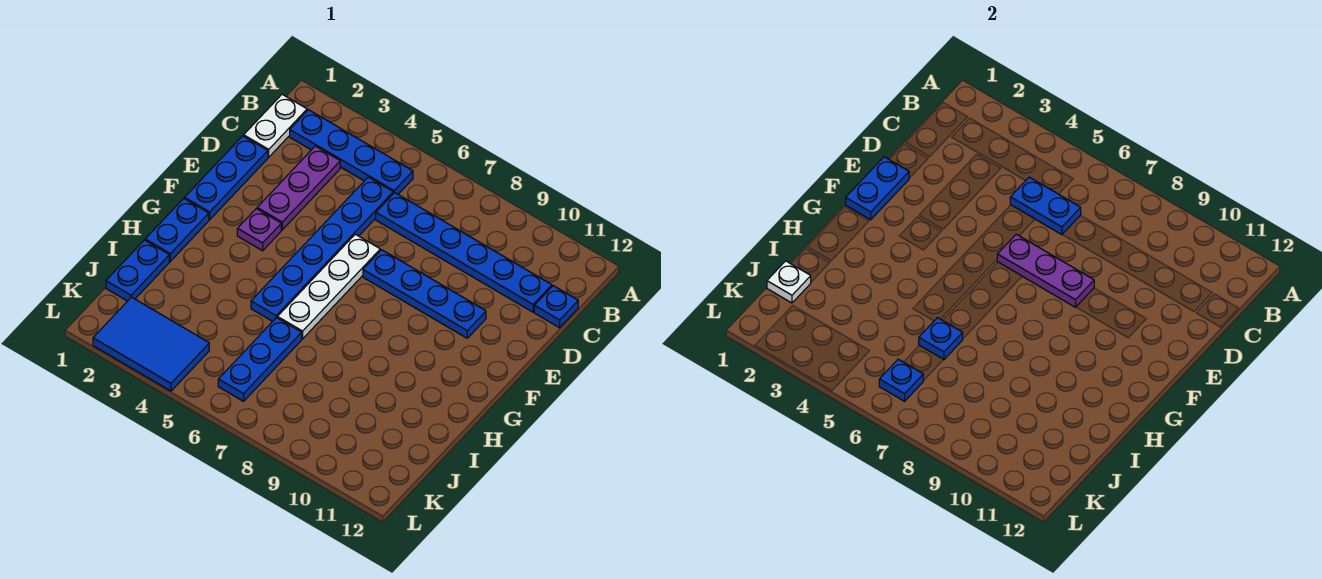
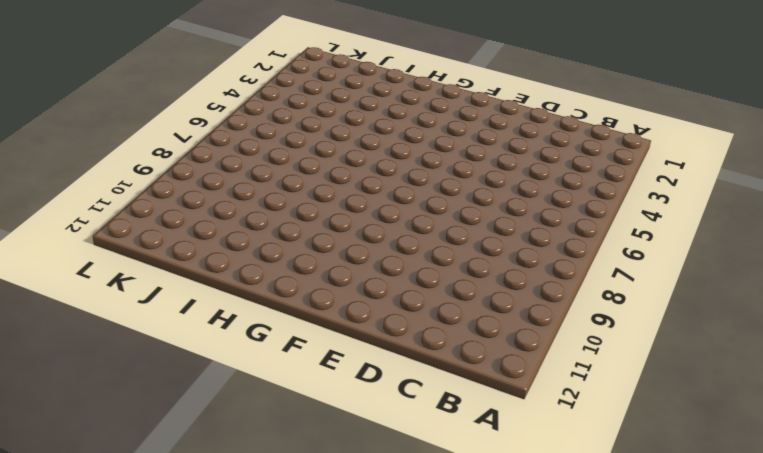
none -> white plate B1:C1 level 1
none -> blue plate B2:B5 level 1
none -> purple plate C3:E3 level 1

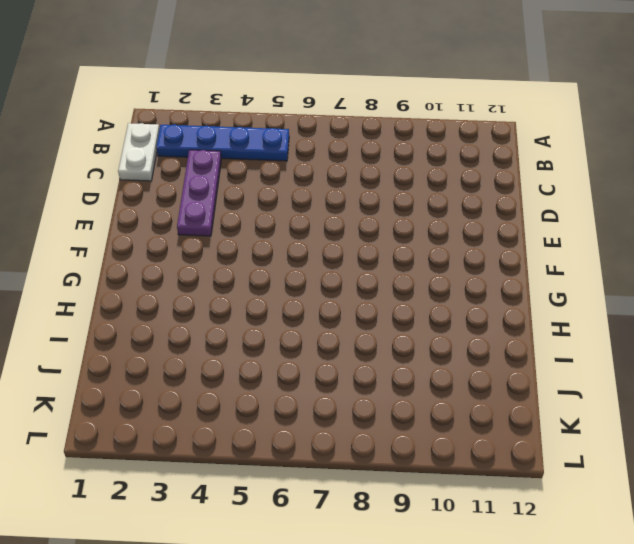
none -> blue plate C5:H5 level 1
none -> blue plate C6:C11 level 1
none -> blue plate C12 level 1

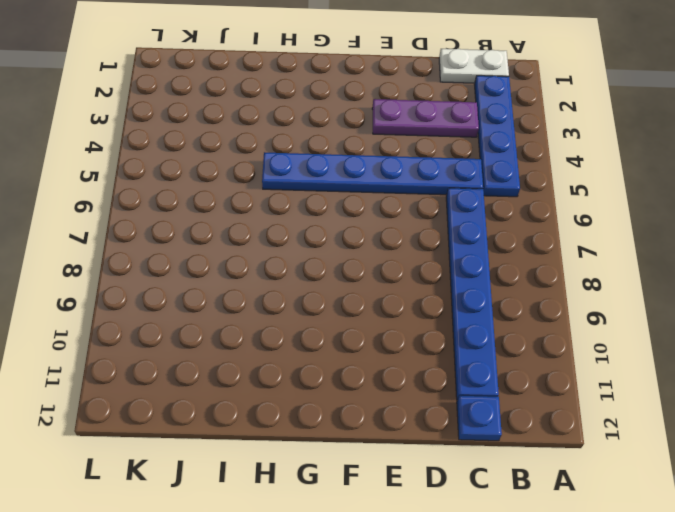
none -> blue plate D1:F1 level 1
none -> white plate E6:H6 level 1
none -> blue plate E7:E10 level 1

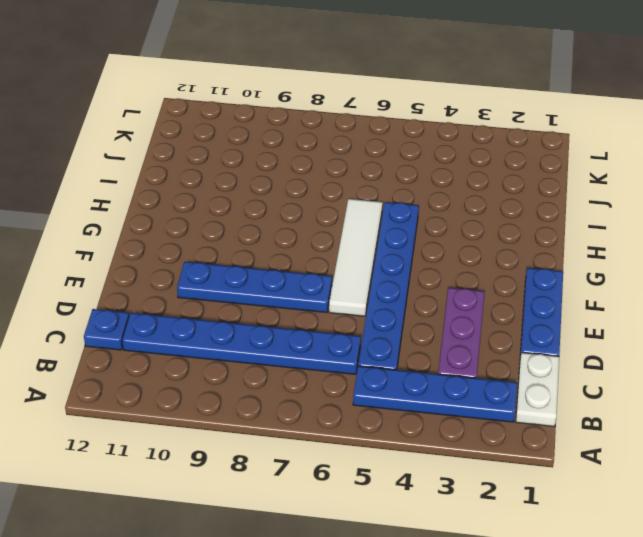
white tile E6:H6 level 1 -> white plate E6:H6 level 1
none -> purple plate F3 level 1
none -> blue plate G1:H1 level 1
none -> blue plate I1:J1 level 1

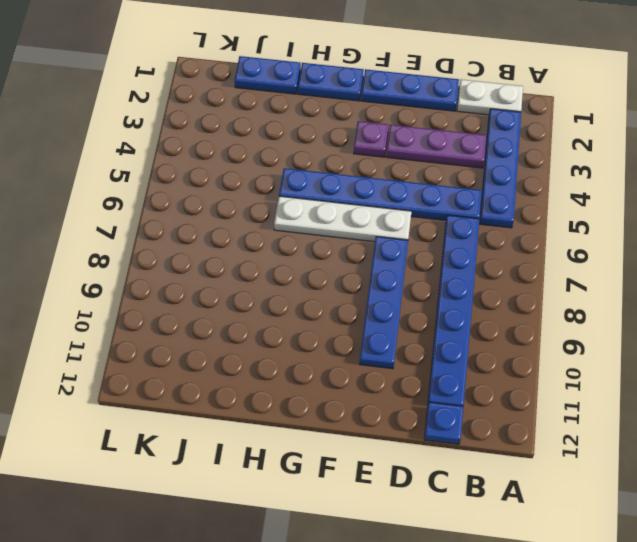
none -> blue plate I6:K6 level 1
none -> blue tile K2:L4 level 1
none -> blue plate C5:C6 level 2

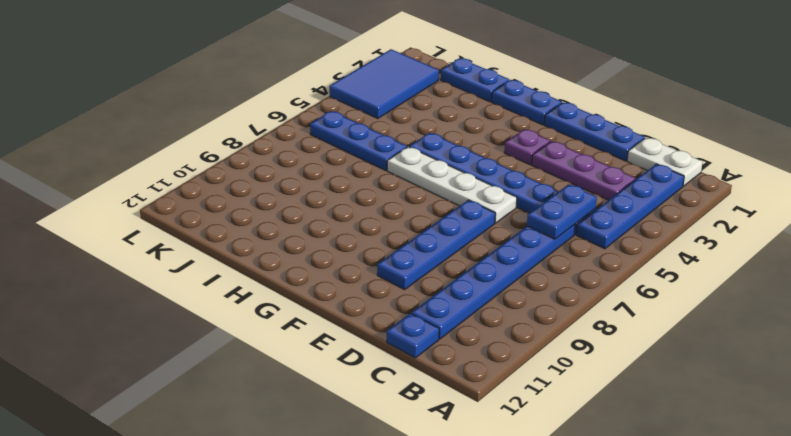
none -> blue plate E1:F1 level 2
none -> purple plate E6:E8 level 2
none -> blue plate I6 level 2

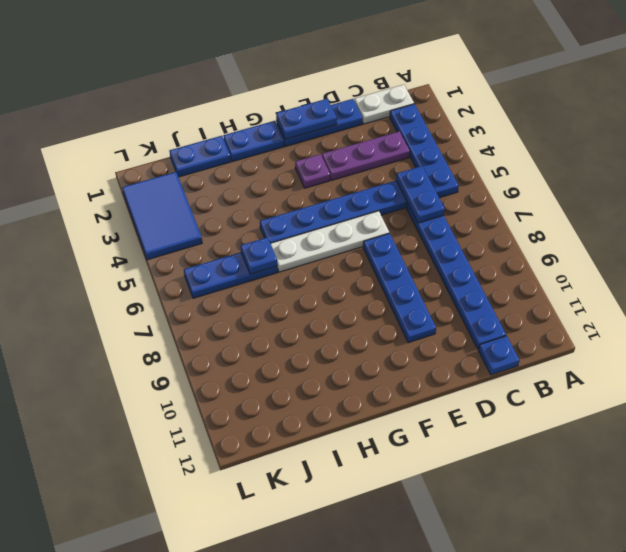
none -> purple plate E6:E8 level 2
none -> white plate J1 level 2
none -> blue plate K6 level 2

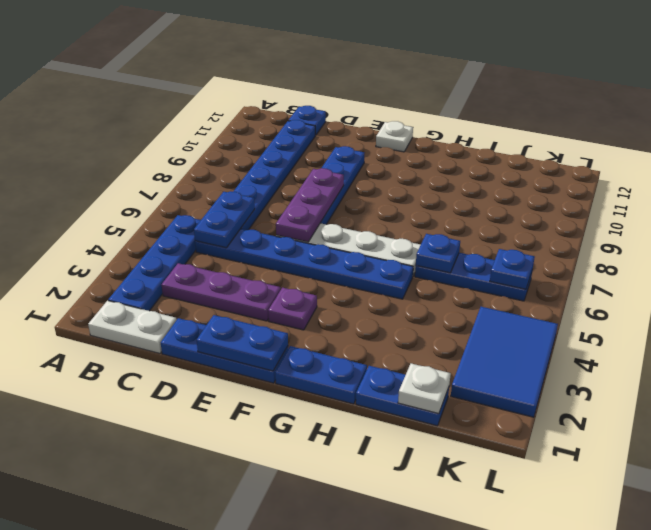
white plate F12 level 1 -> none

